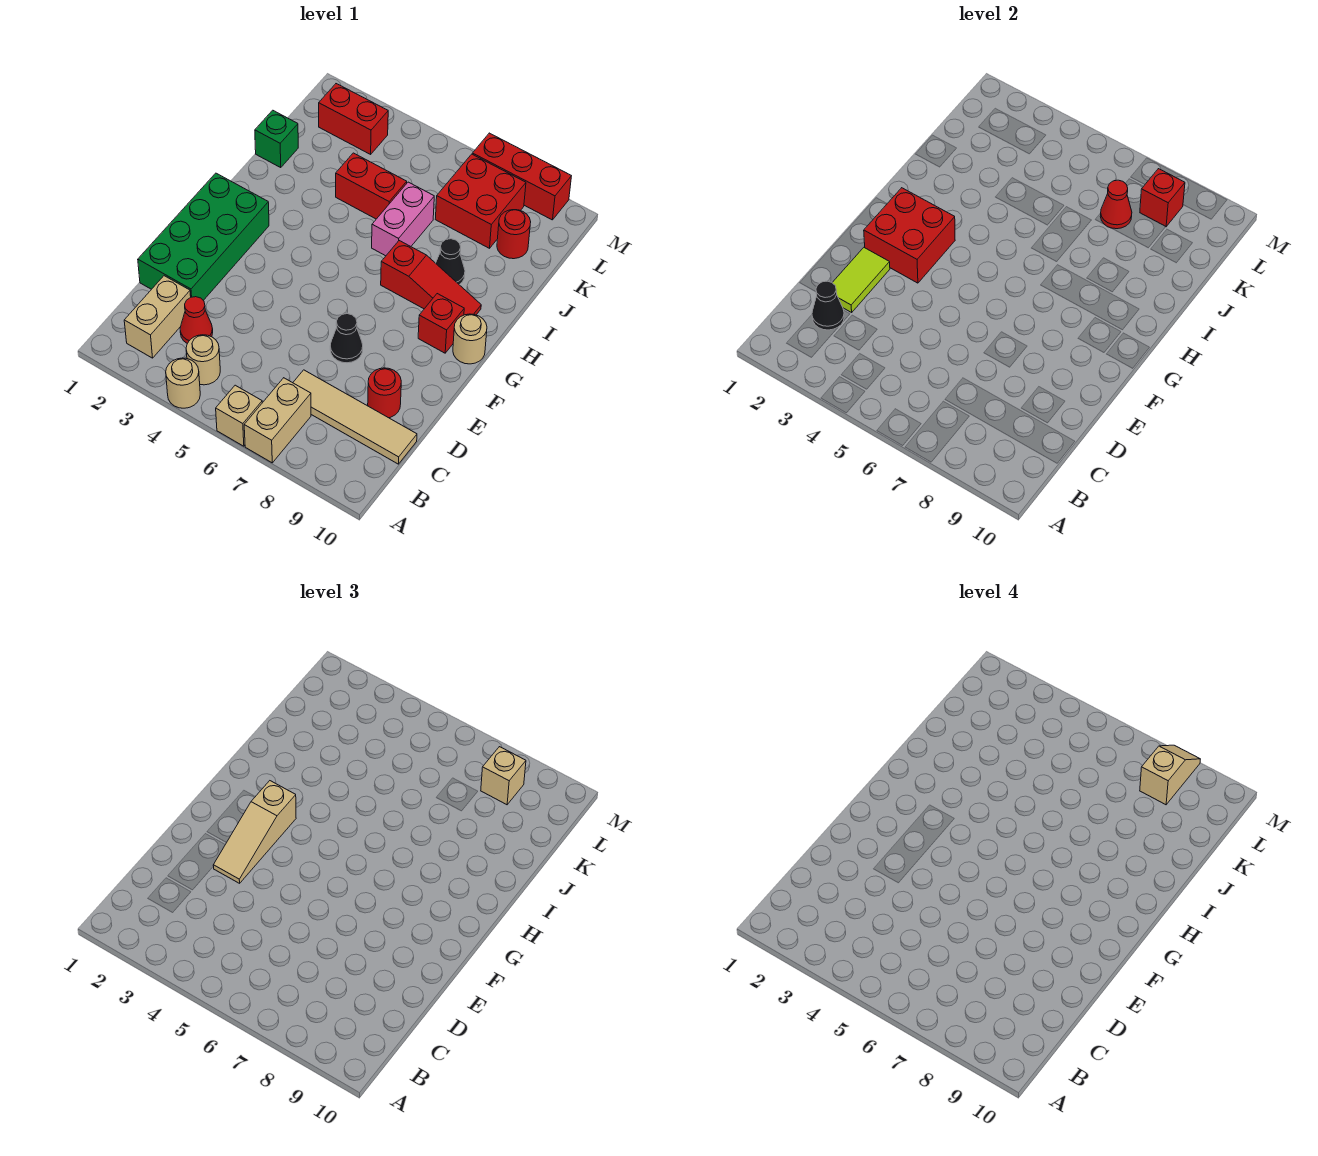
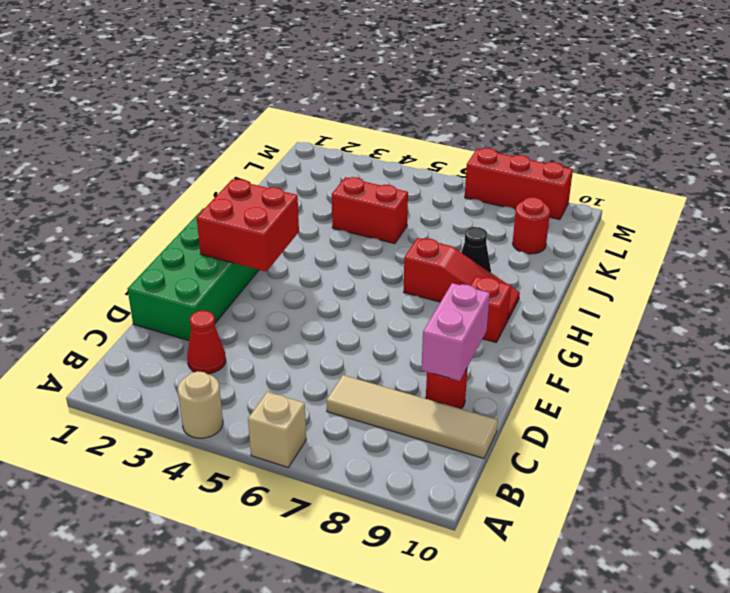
pink brick D9:E9 level 2 -> pink brick I6:J6 level 1
none -> tan brick A7:B7 level 1
none -> tan brick B2:C2 level 1
none -> tan round brick B4 level 1

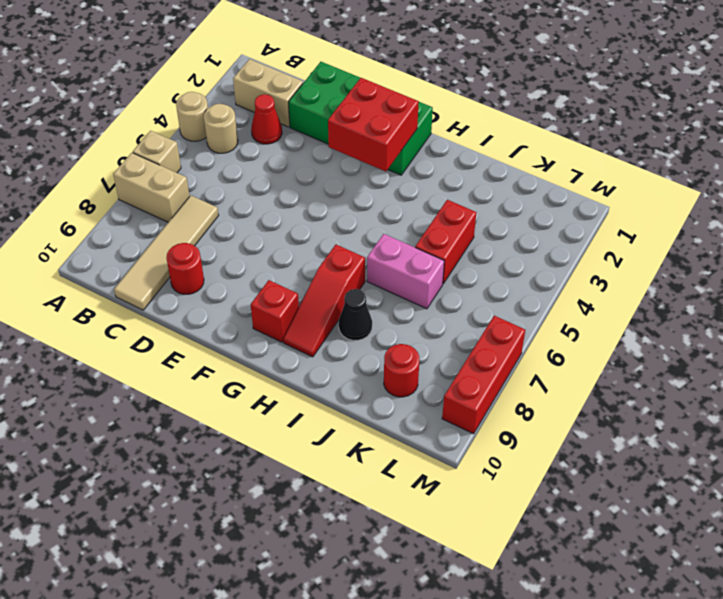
none -> black cone E7 level 1
none -> tan round brick G10 level 1
none -> green brick J1 level 1

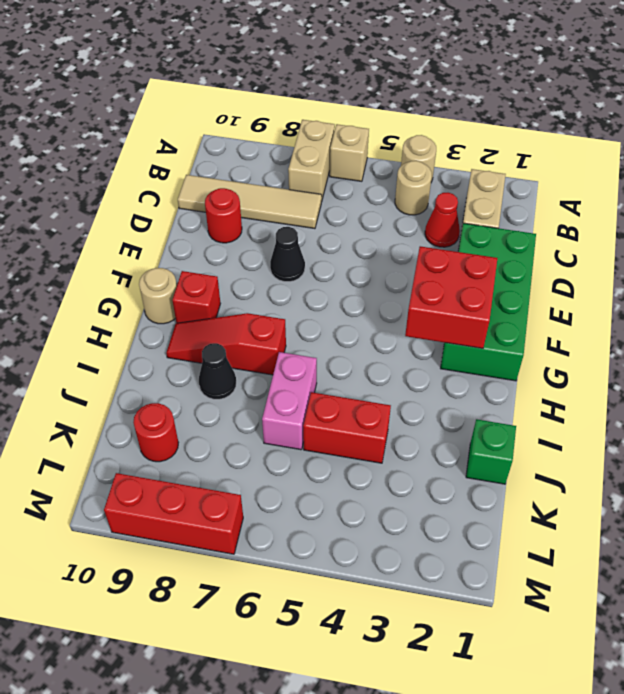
none -> red brick K7:L8 level 1
none -> red brick L2:L3 level 1
none -> black cone C2 level 2

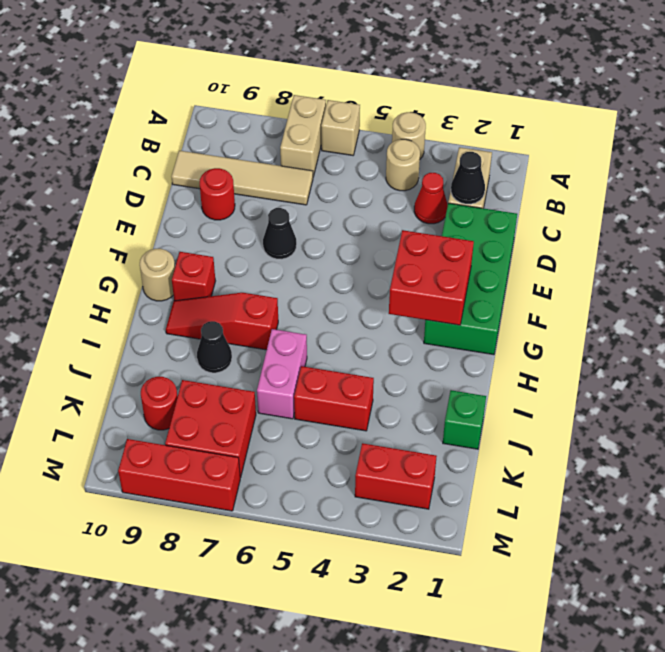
none -> lime tile D2:E2 level 2
none -> red cone K7 level 2
none -> red brick L8 level 2

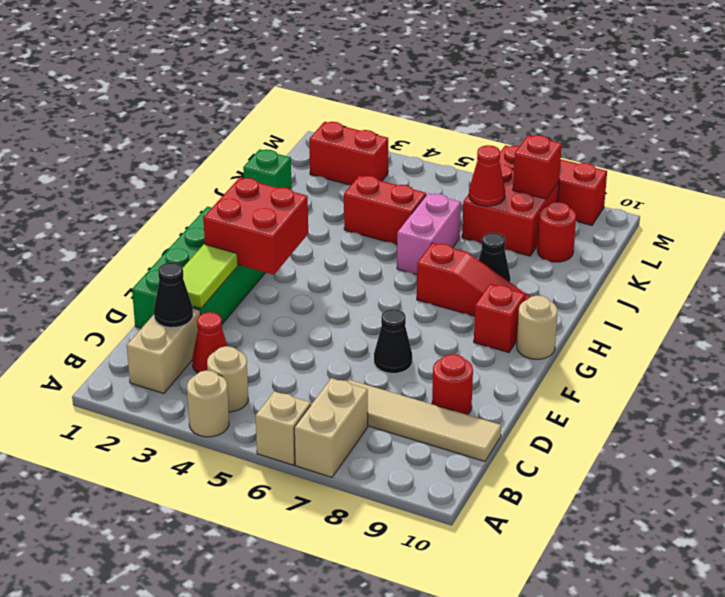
none -> tan slope E3:G3 level 3 top G
none -> tan brick L8 level 3
none -> tan slope L8:M8 level 4 top L

